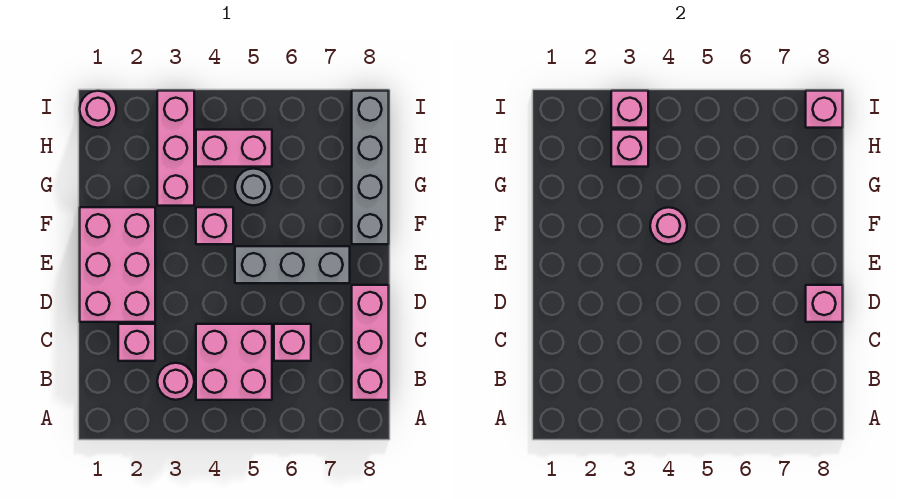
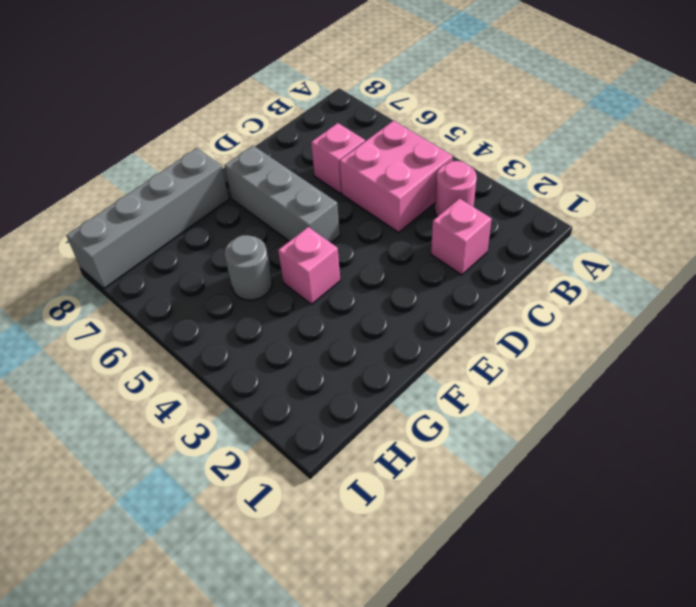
none -> pink brick B8:D8 level 1
none -> pink brick D1:F2 level 1
none -> pink brick G3:I3 level 1

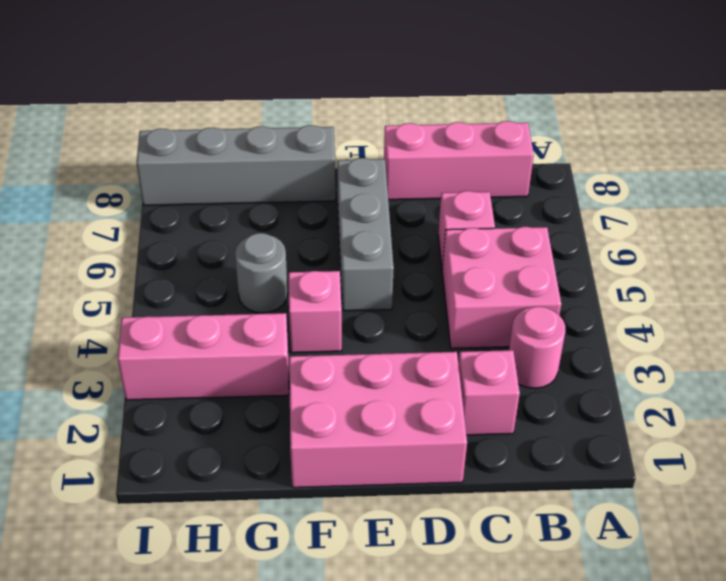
none -> pink brick H4:H5 level 1
none -> pink round brick I1 level 1
none -> pink brick D8 level 2

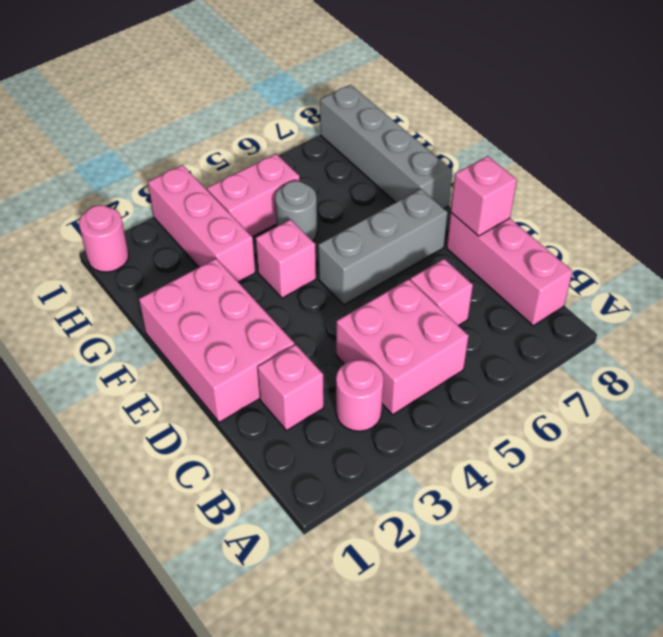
none -> pink round brick F4 level 2
none -> pink brick H3 level 2
none -> pink brick I3 level 2

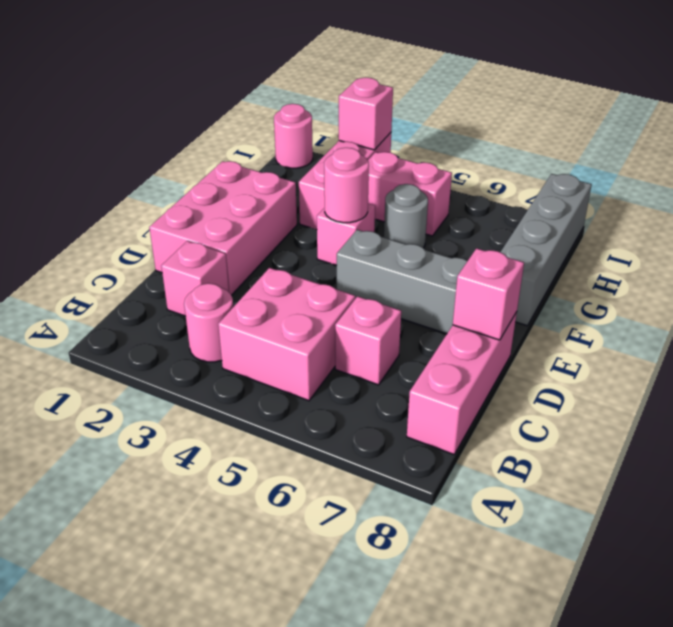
none -> pink brick H3 level 2
none -> pink brick I8 level 2

